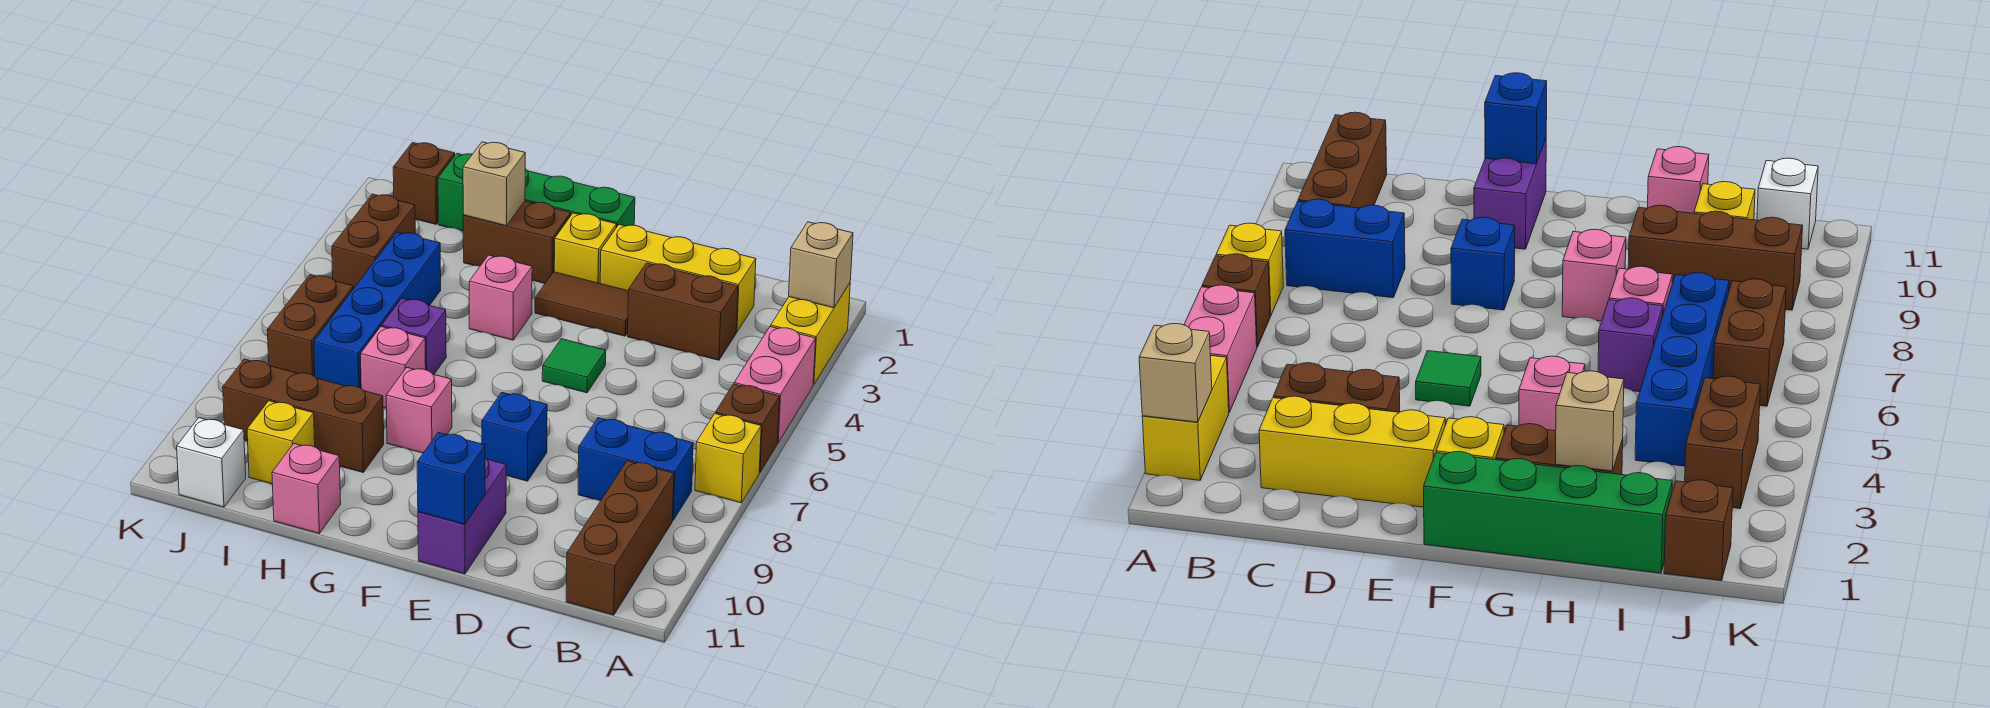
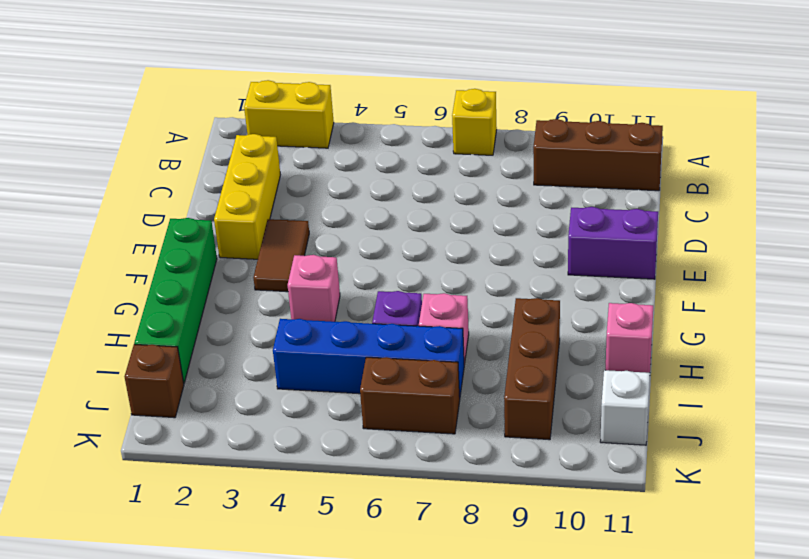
none -> pink brick A4:A5 level 1
none -> brown brick A6 level 1
none -> blue brick B8:C8 level 1
none -> brown brick C3:D3 level 1

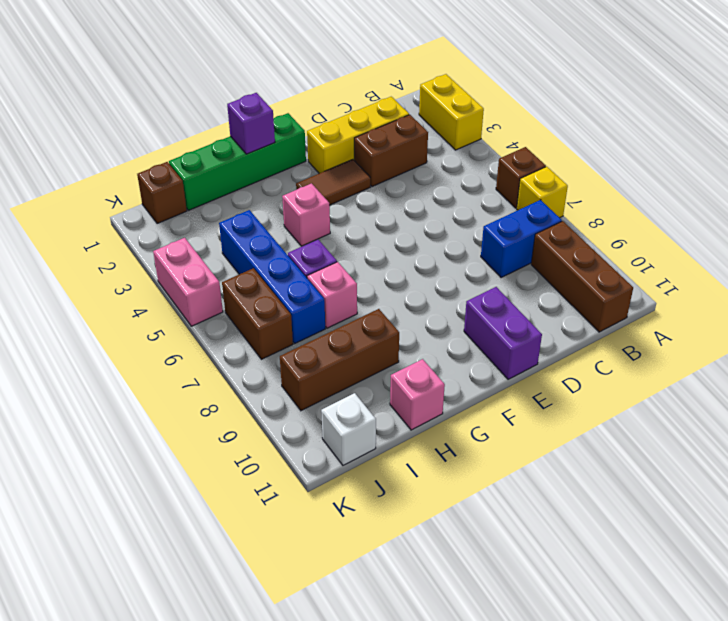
purple brick G1 level 2 -> none
pink brick K4:K5 level 1 -> pink brick A4:A5 level 1
none -> green tile E5 level 1
none -> blue brick E8 level 1
none -> yellow brick F2 level 1
none -> brown brick G2:H2 level 1

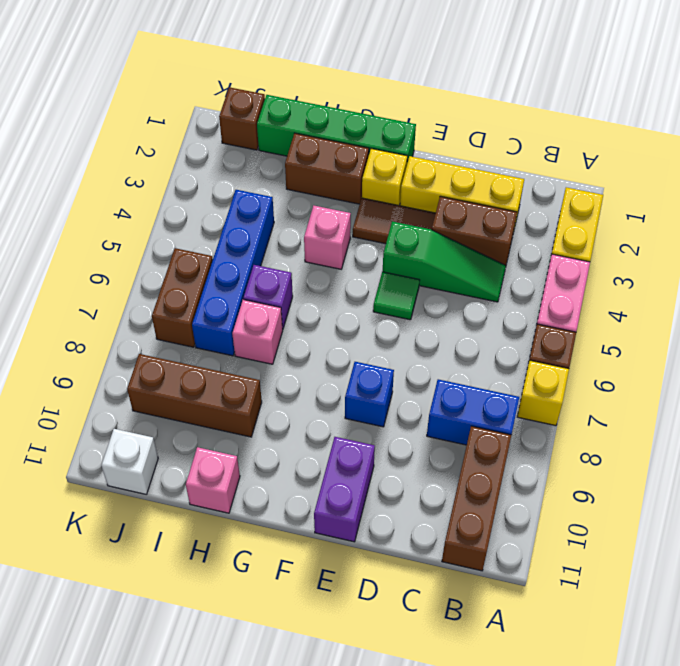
green slope C4:E4 level 1 top E -> none
none -> pink brick G8 level 1
none -> yellow brick I10 level 1
none -> brown brick J3:J4 level 1
none -> tan brick A2 level 2

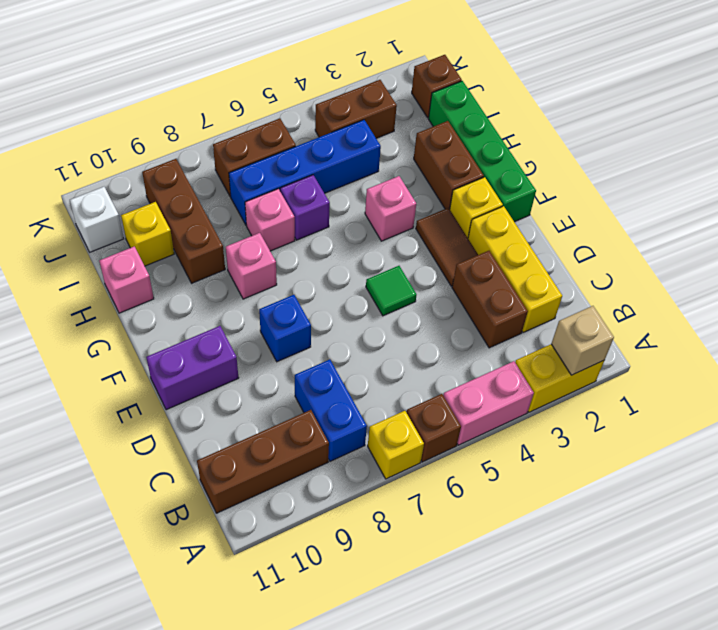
none -> blue brick E11 level 2
none -> tan brick H2 level 2

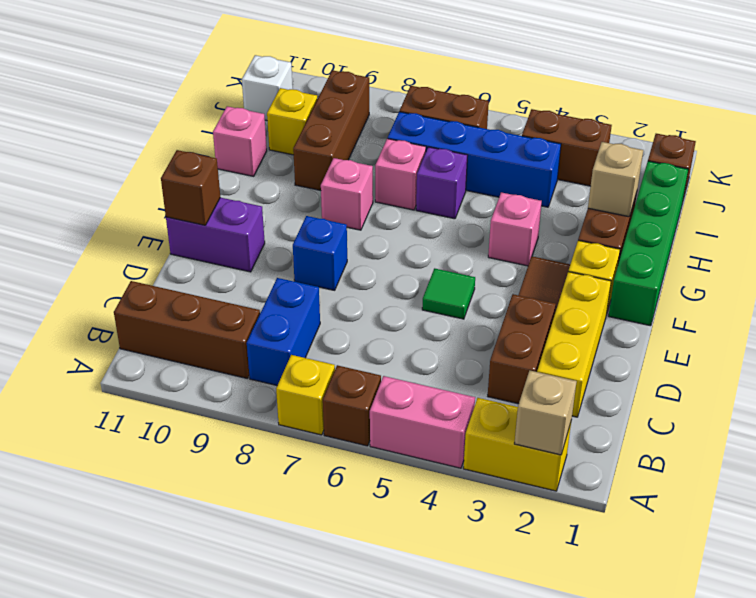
brown brick E11 level 2 -> blue brick E11 level 2

